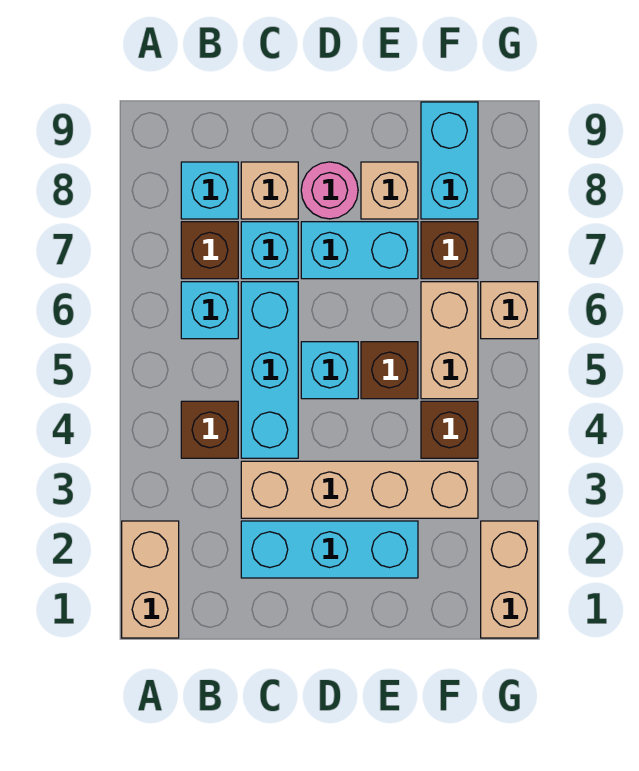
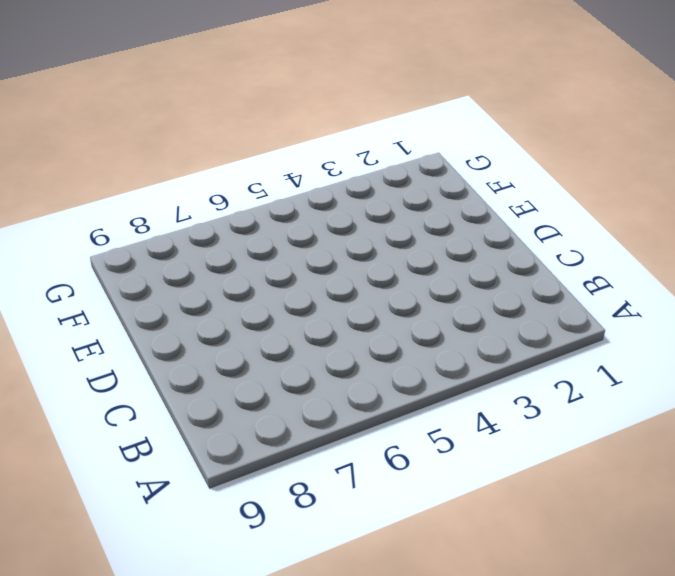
none -> tan brick A1:A2 level 1
none -> brown brick B4 level 1
none -> cyan brick B6 level 1

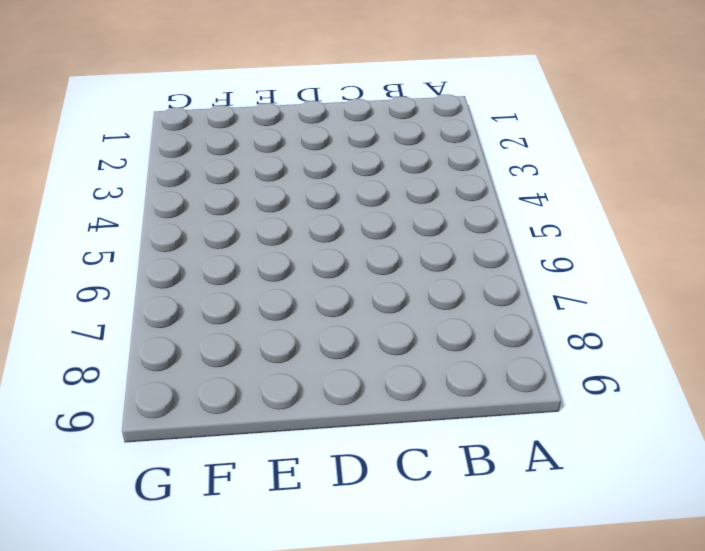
none -> tan brick A1:A2 level 1
none -> brown brick B4 level 1
none -> cyan brick B6 level 1

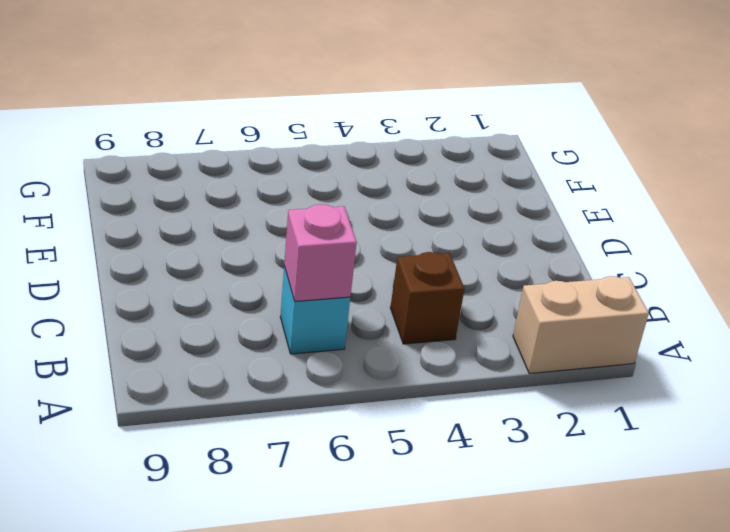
pink brick B6 level 2 -> none
none -> brown brick B7 level 1
none -> cyan brick B8 level 1
none -> cyan brick C2:E2 level 1

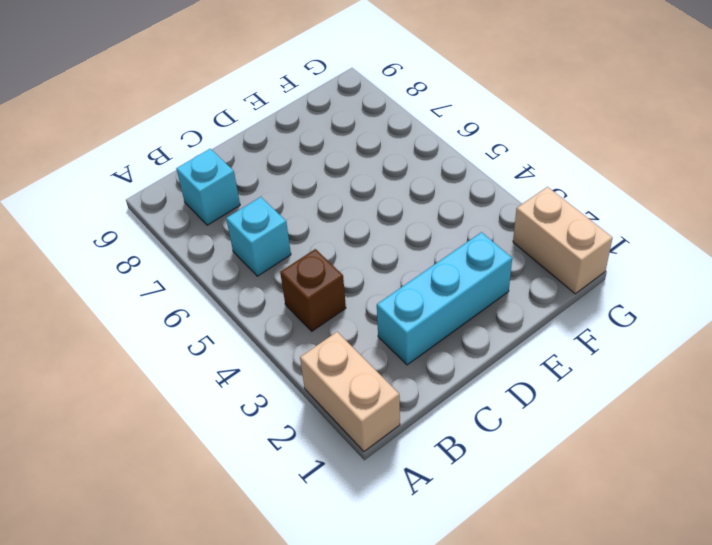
none -> brown brick B7 level 1
none -> tan brick C3:F3 level 1
none -> cyan brick C4:C6 level 1

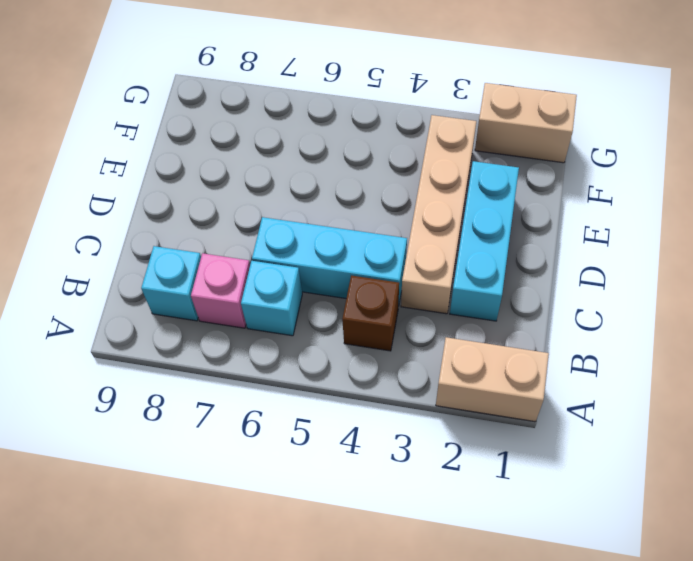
pink brick B7 level 1 -> brown brick B7 level 1
none -> cyan brick C7 level 1
none -> tan brick C8 level 1
none -> cyan brick D5 level 1

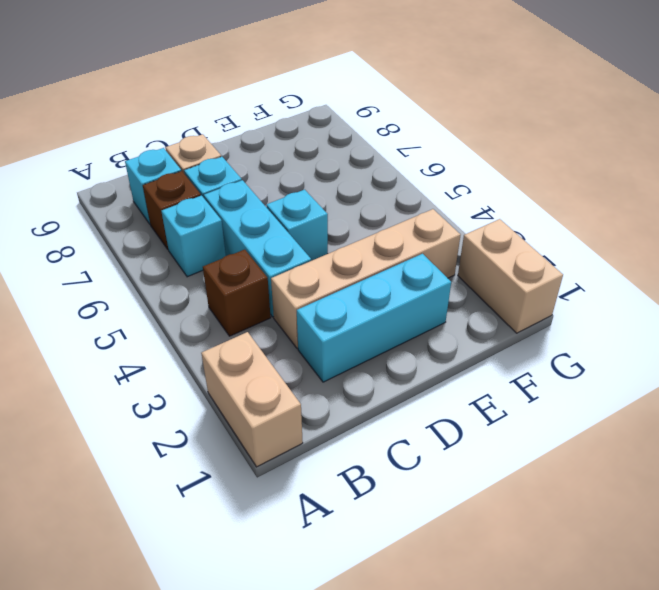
none -> cyan brick D7:E7 level 1
none -> pink round brick D8 level 1
none -> brown brick E5 level 1

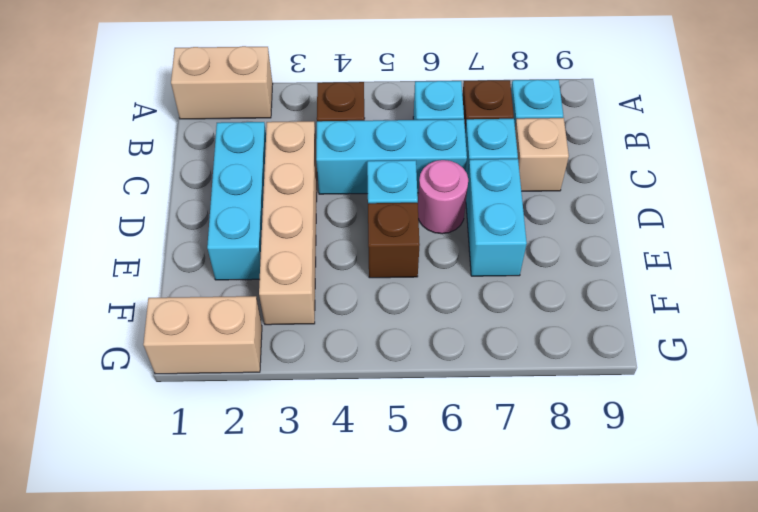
pink round brick D6 level 1 -> pink round brick D8 level 1
none -> tan brick E8 level 1
none -> brown brick F4 level 1
none -> tan brick F5:F6 level 1

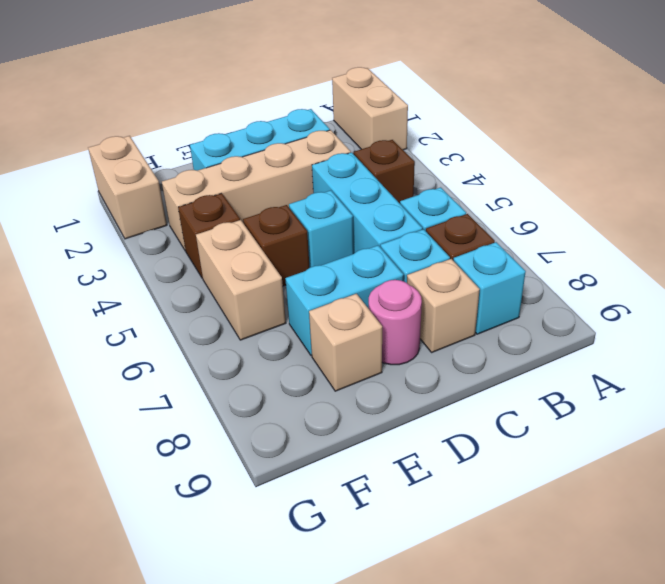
none -> brown brick F7 level 1
none -> cyan brick F8:F9 level 1
none -> tan brick G6 level 1

